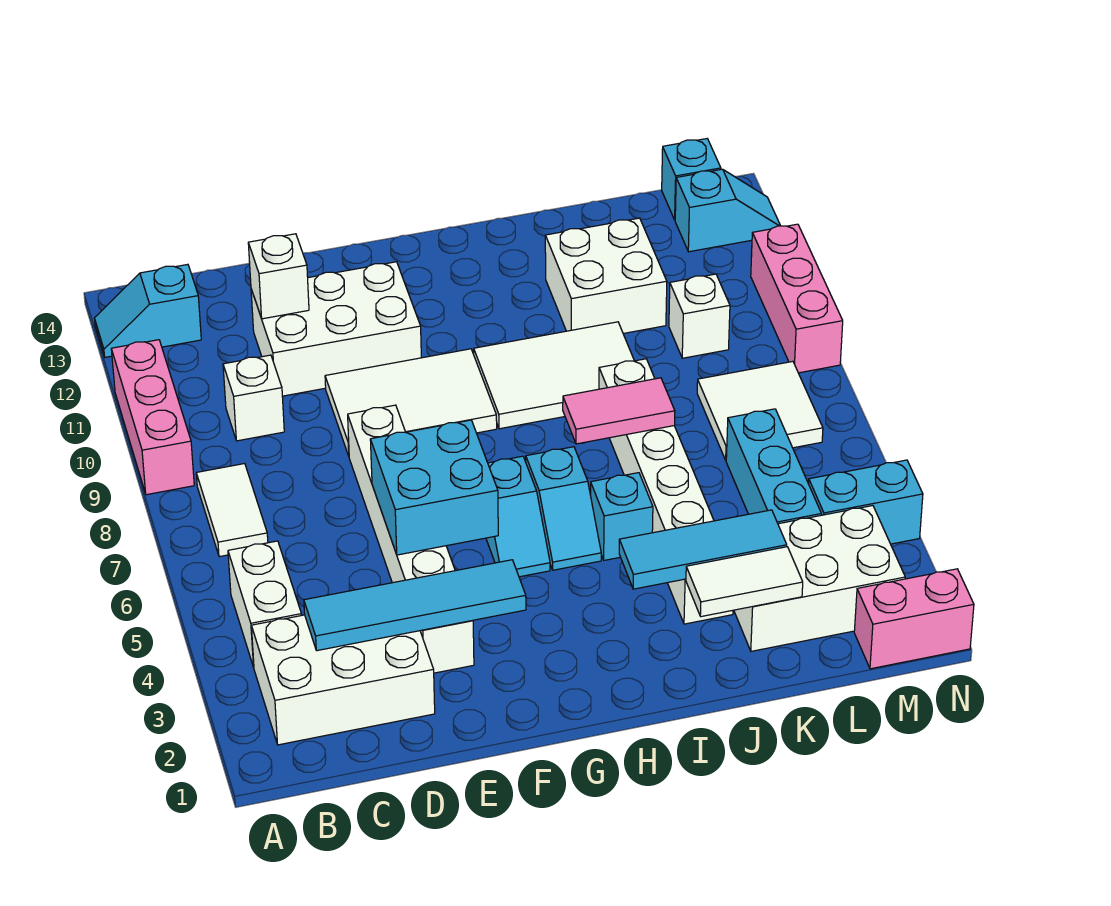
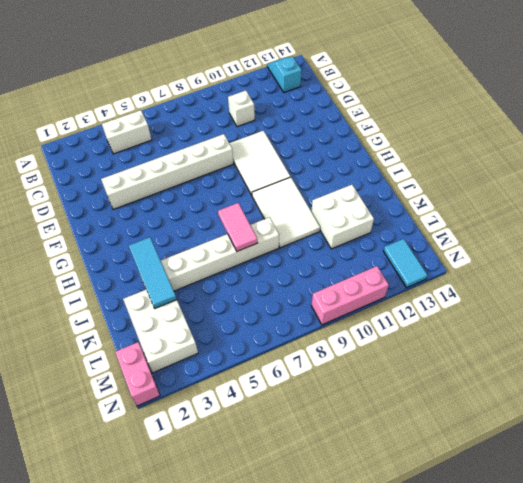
cyan tile M13:N13 level 1 -> cyan slope M13:N13 level 1 top M
none -> pink brick A9:A11 level 1
none -> white brick B2:D3 level 1
none -> white tile B7:B8 level 1
none -> white brick D11:F12 level 1

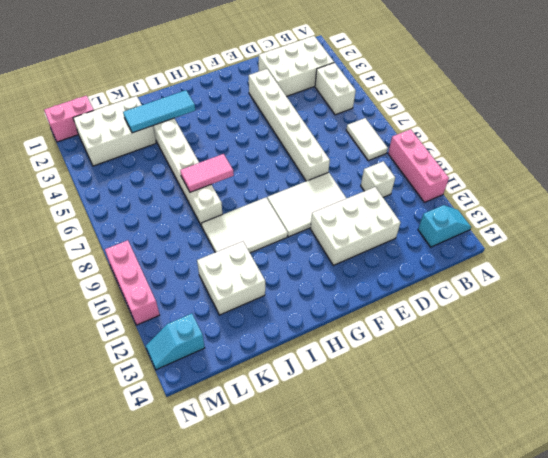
none -> cyan slope G5:G6 level 1 top 6
none -> cyan slope H5:H6 level 1 top 6
none -> cyan brick I5 level 1
none -> cyan brick L4:L6 level 1

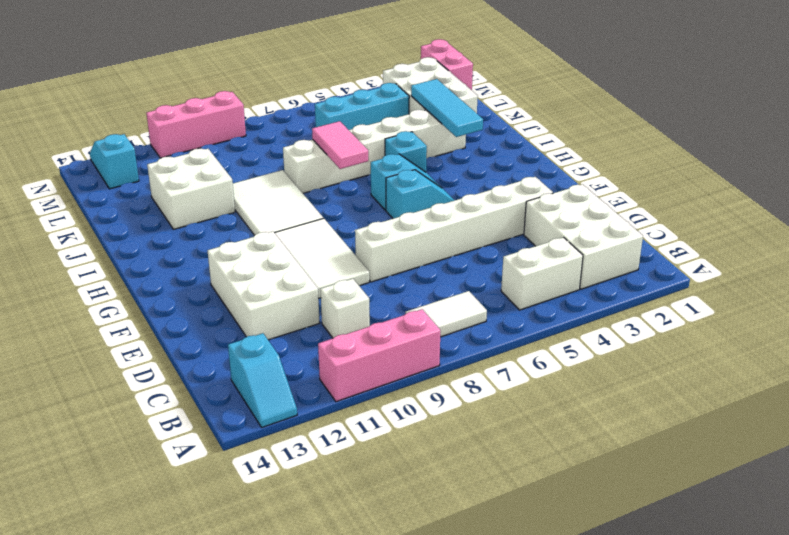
none -> white tile L7:M8 level 1
none -> white brick L10 level 1
none -> cyan brick M4:N4 level 1
none -> cyan brick M14 level 1

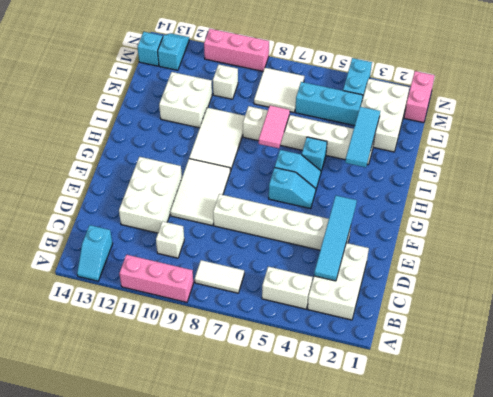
none -> white brick D12 level 2
none -> cyan brick E5:F6 level 2
none -> white tile J2:K2 level 2

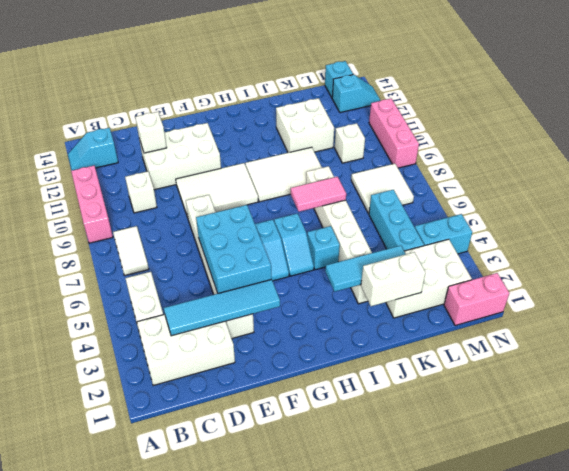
cyan brick E4:F6 level 2 -> cyan brick E5:F6 level 2
white brick J2:K2 level 2 -> white tile J2:K2 level 2

